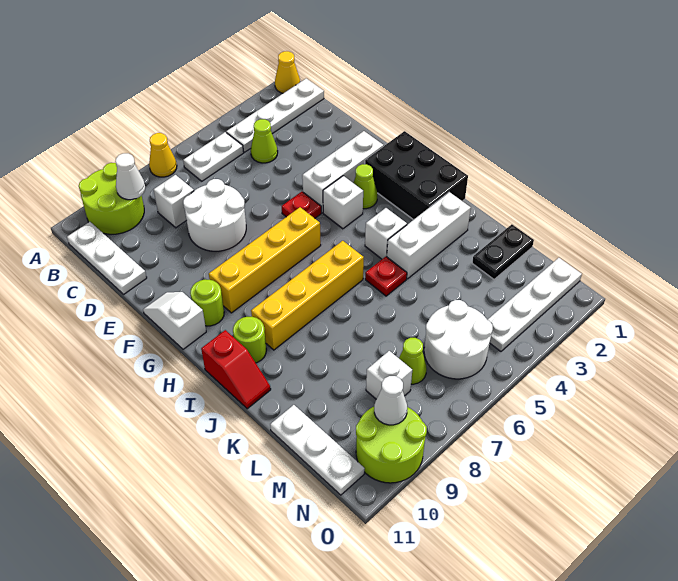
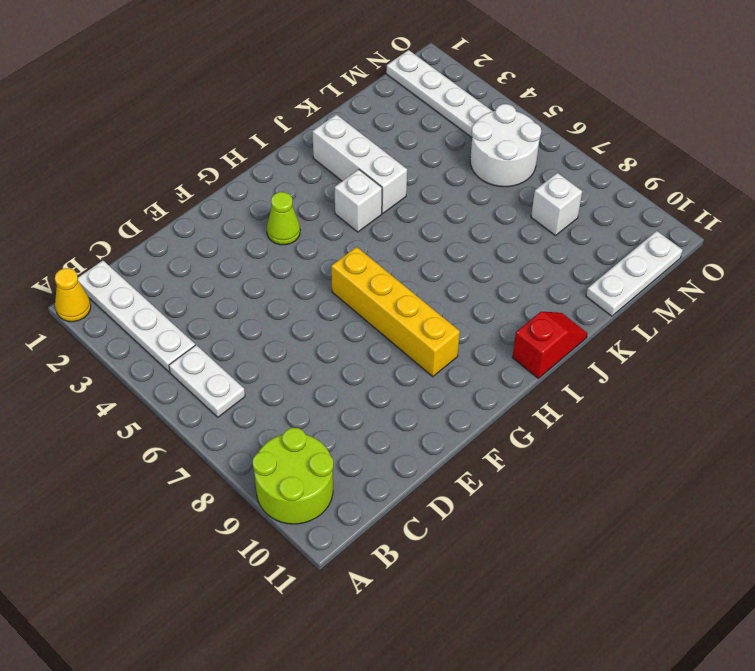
none -> yellow cone A7 level 1
none -> white plate B11:D11 level 1
none -> lime cone C4 level 1
none -> white brick C8 level 1

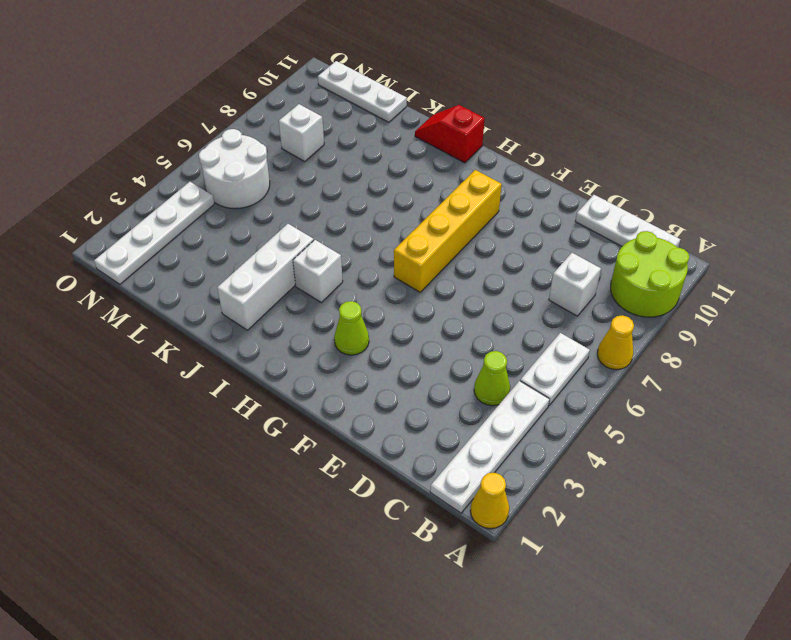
none -> white round brick D7:E8 level 1
none -> white brick F2:F4 level 1
none -> red plate F5 level 1
none -> white slope F11:G11 level 1 top G

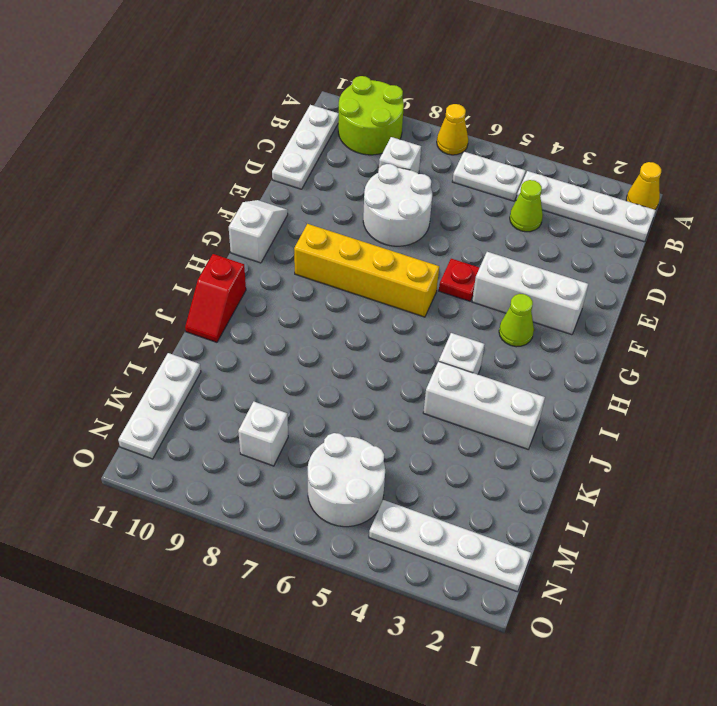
none -> black brick G1:I2 level 1
none -> white brick G4 level 1
none -> lime round brick G10 level 1
none -> yellow brick I6:I9 level 1

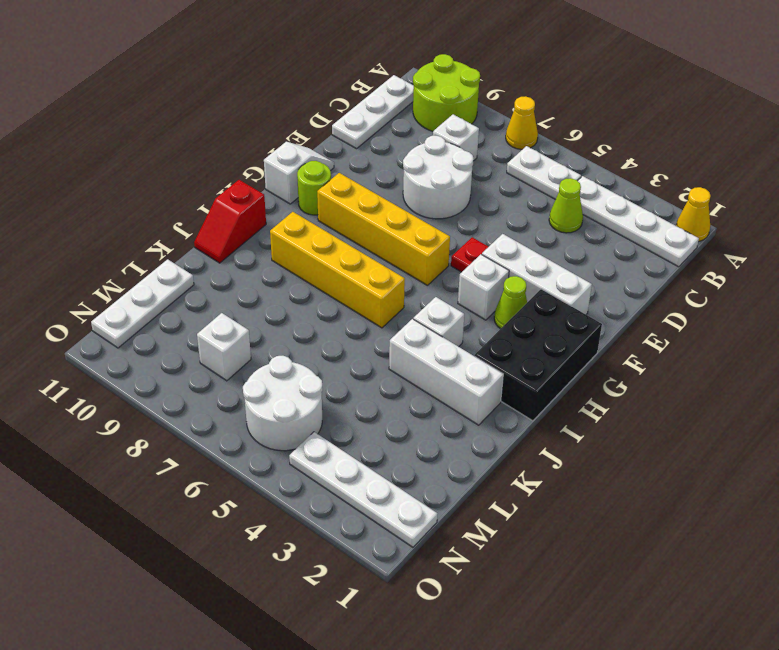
none -> lime round brick I10 level 1
none -> red plate J5 level 1
none -> black plate L1:L2 level 1
none -> lime cone M7 level 1

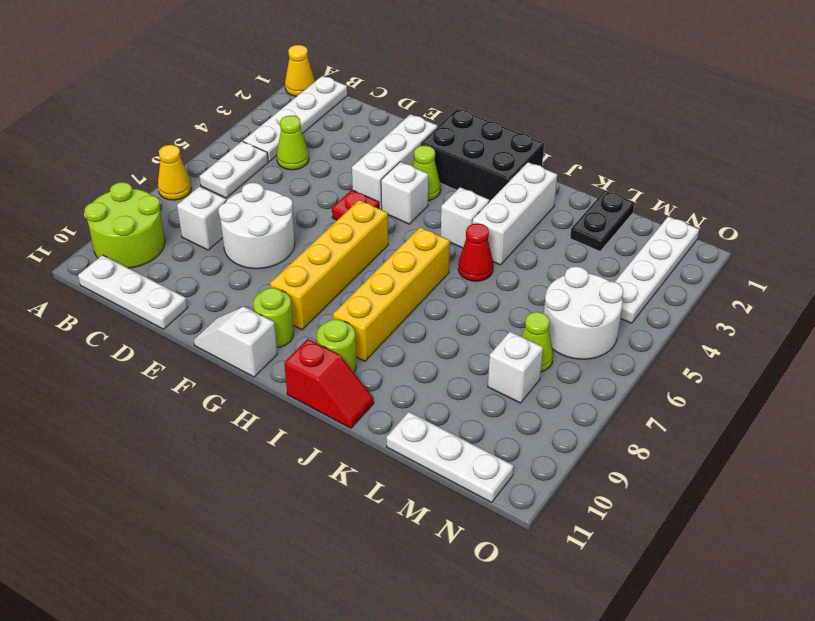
red cone J5 level 1 -> red plate J5 level 1
none -> lime round brick N9:O10 level 1
none -> white cone B9 level 2
none -> white cone N9 level 2

